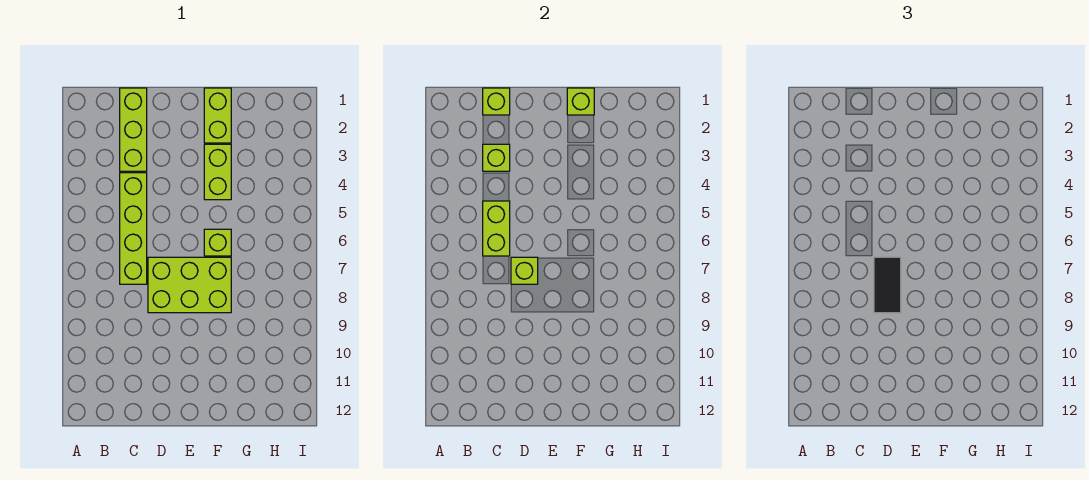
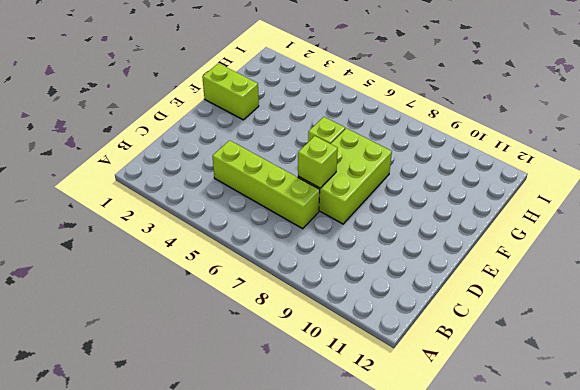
none -> lime brick C1:C3 level 1
none -> lime brick F3:F4 level 1
none -> lime brick C1 level 2

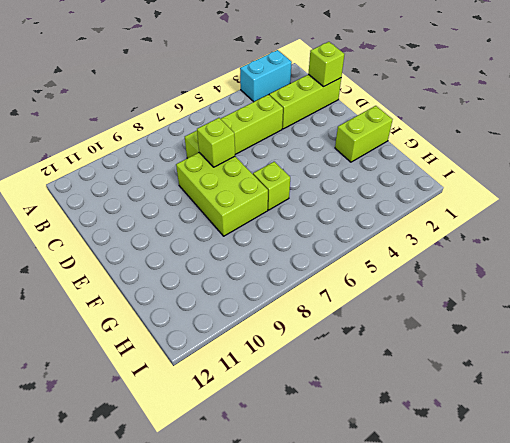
cyan brick A2:A3 level 1 -> none
none -> lime brick F3:F4 level 1
none -> lime brick C3 level 2
none -> lime brick C5:C6 level 2

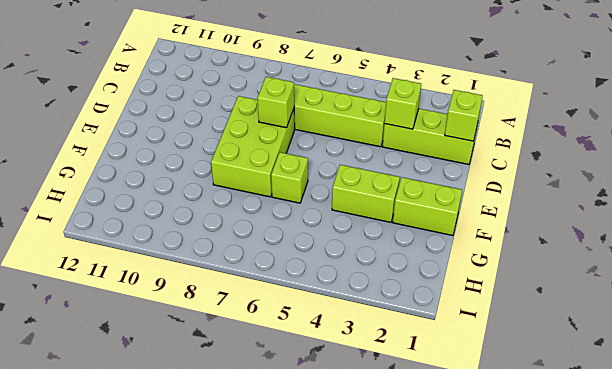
none -> lime brick C5:C6 level 2
none -> lime brick F1 level 2
none -> black tile D7:D8 level 3

